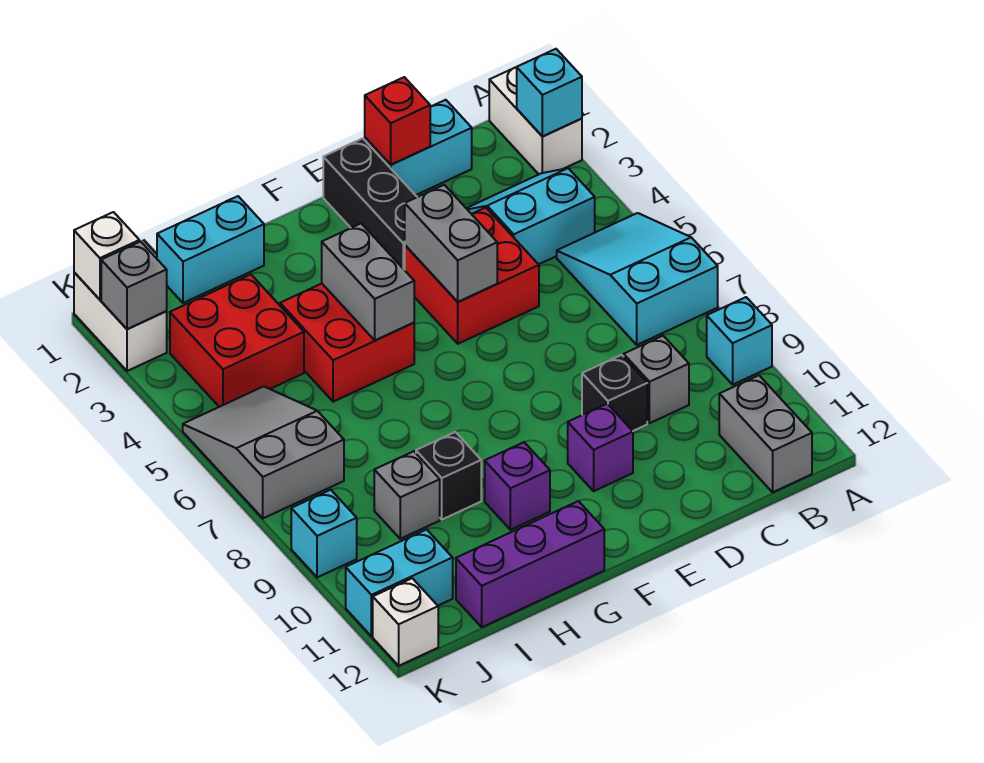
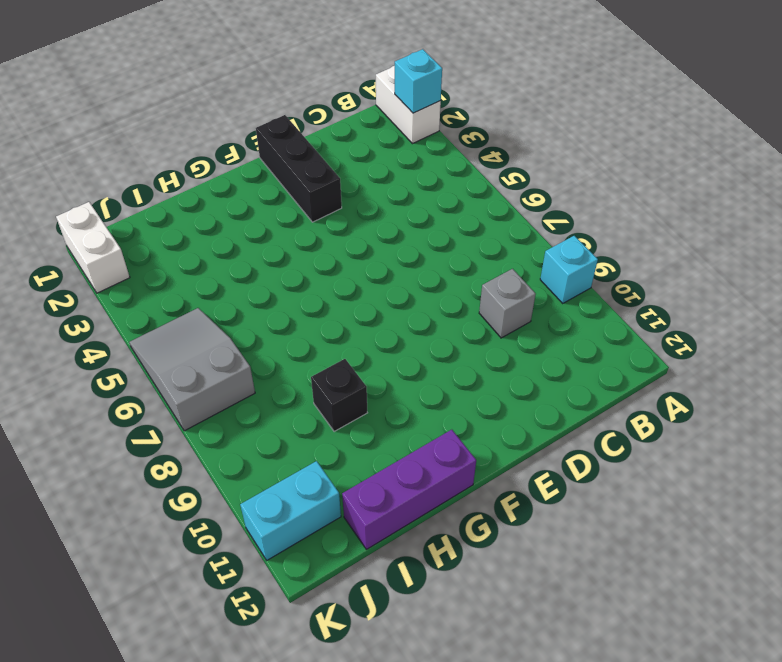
none -> cyan slope A5:B7 level 1 top 7
none -> cyan slope B3:C4 level 1 top 4
none -> grey brick B11:B12 level 1

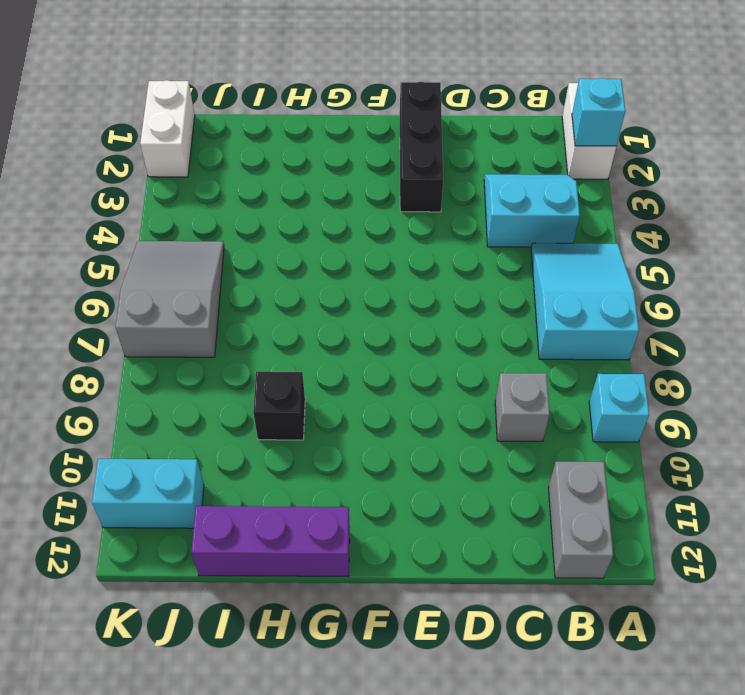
none -> cyan brick C1:D1 level 1
none -> red brick D4:E5 level 1
none -> black brick D9 level 1

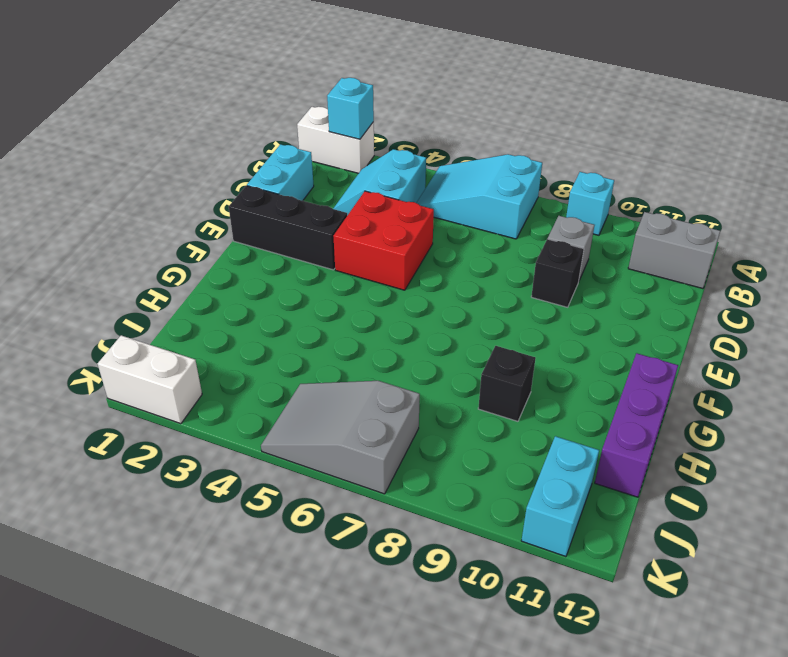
none -> purple brick E10 level 1
none -> red brick G4:H5 level 1
none -> purple brick G10 level 1

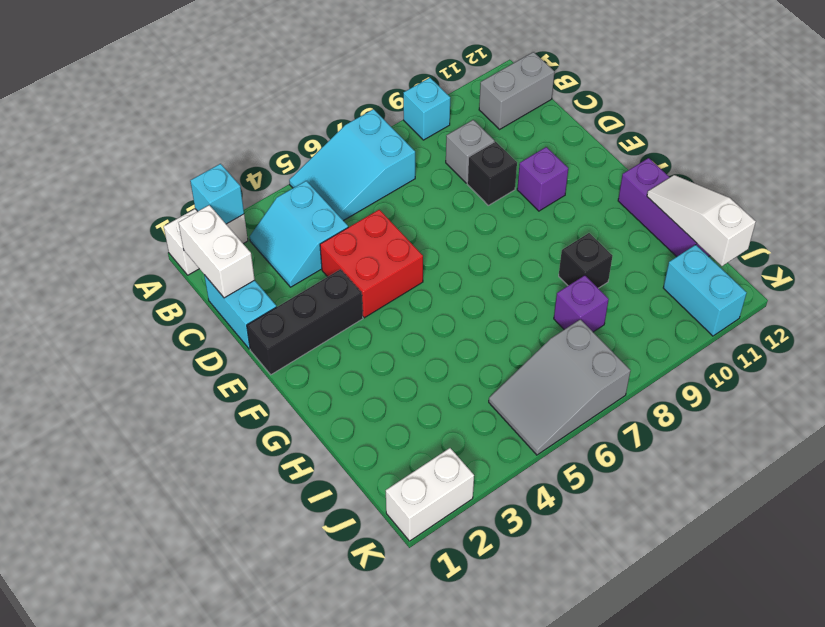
white brick B1:C1 level 2 -> none
white slope H12:J12 level 2 top J -> none
purple brick I8 level 1 -> purple brick G10 level 1
none -> red brick G4:H5 level 1
none -> cyan brick H1:I1 level 1
none -> red brick I3:J4 level 1

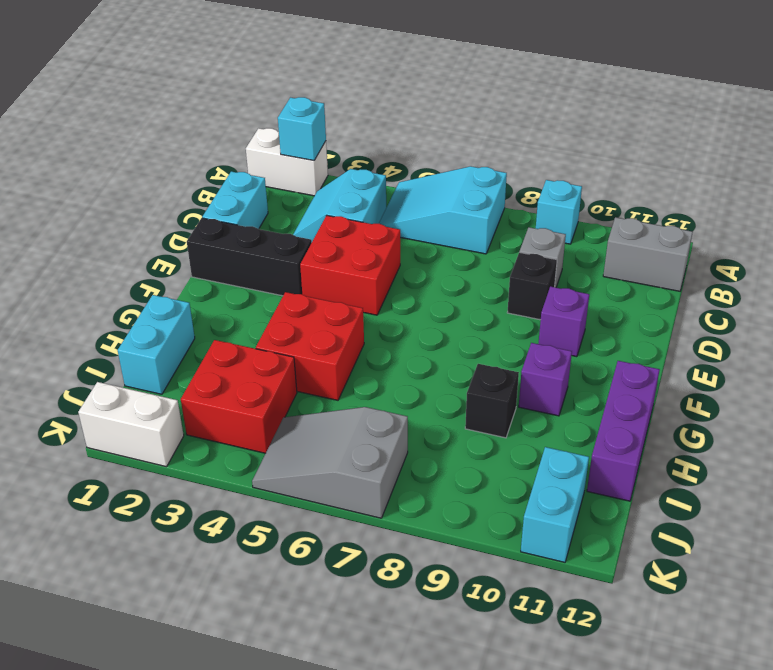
none -> grey brick I9 level 1
none -> cyan brick K9 level 1
none -> white brick K12 level 1

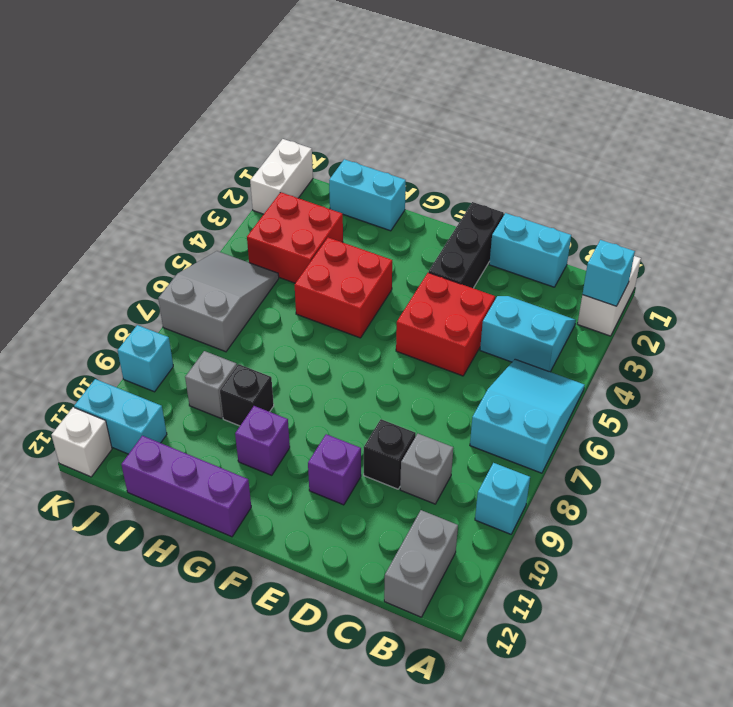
none -> red brick D1 level 2
none -> grey brick E4:E5 level 2
none -> grey brick G4:G5 level 2

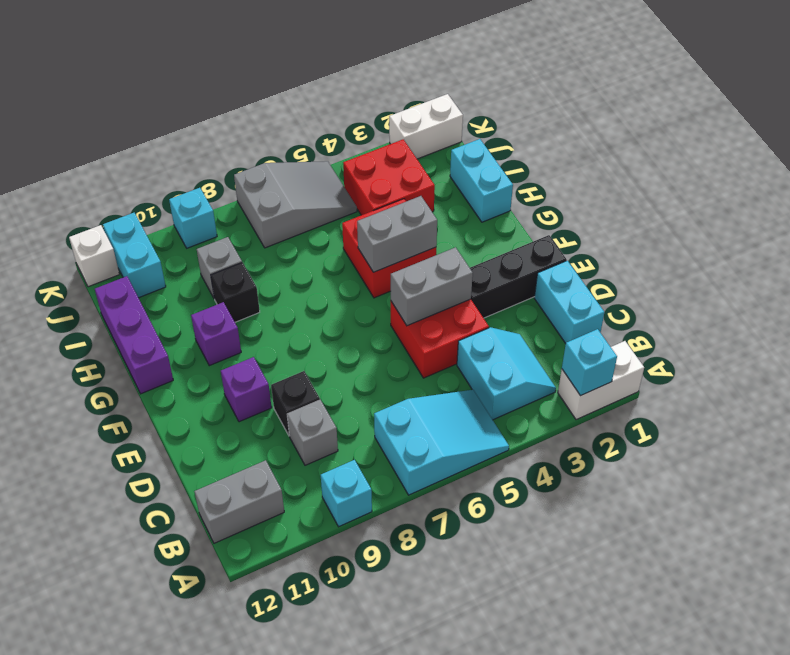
none -> red brick D1 level 2
none -> white brick K1 level 2
none -> grey brick K2 level 2

